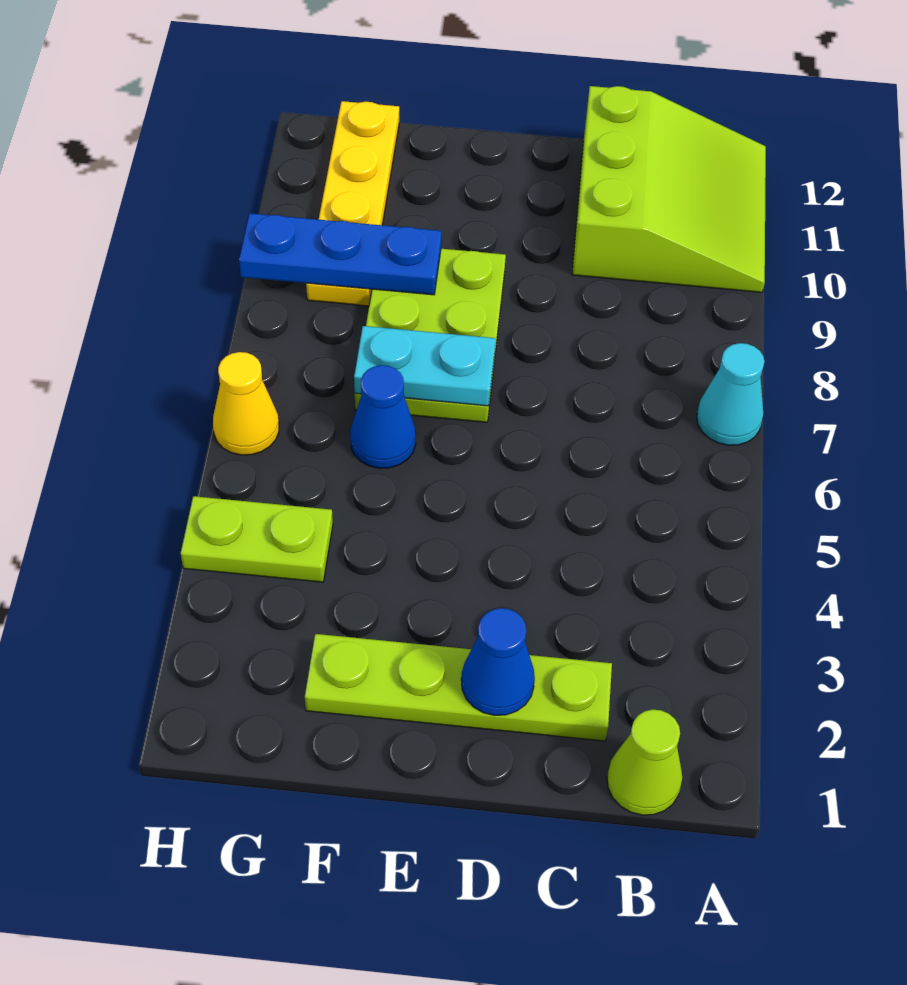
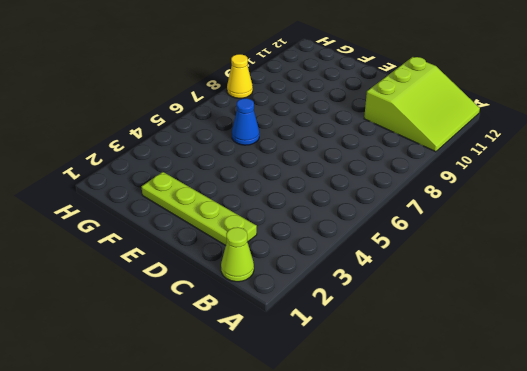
yellow cone H8 level 1 -> yellow cone H6 level 1
none -> cyan cone A7 level 1
none -> lime plate E7:F9 level 1
none -> lime plate G4:H4 level 1

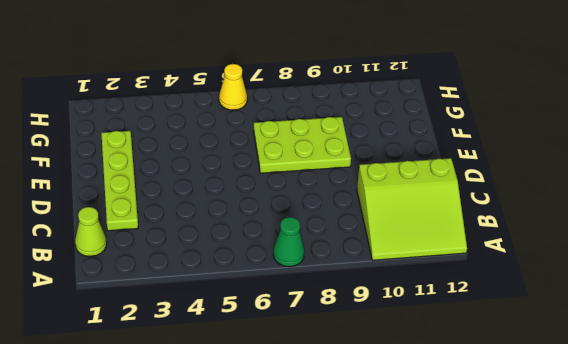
green cone A7 level 1 -> cyan cone A7 level 1
none -> blue cone F6 level 1
none -> lime plate G4:H4 level 1
none -> yellow plate G9:G12 level 1

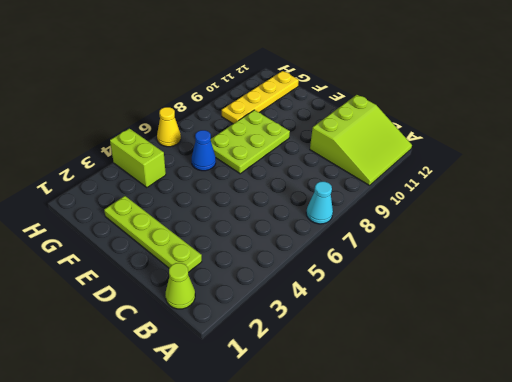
lime brick G4:H4 level 1 -> lime plate G4:H4 level 1
none -> blue cone D2 level 2
none -> cyan plate E7:F7 level 2
none -> blue plate F9:H9 level 2

